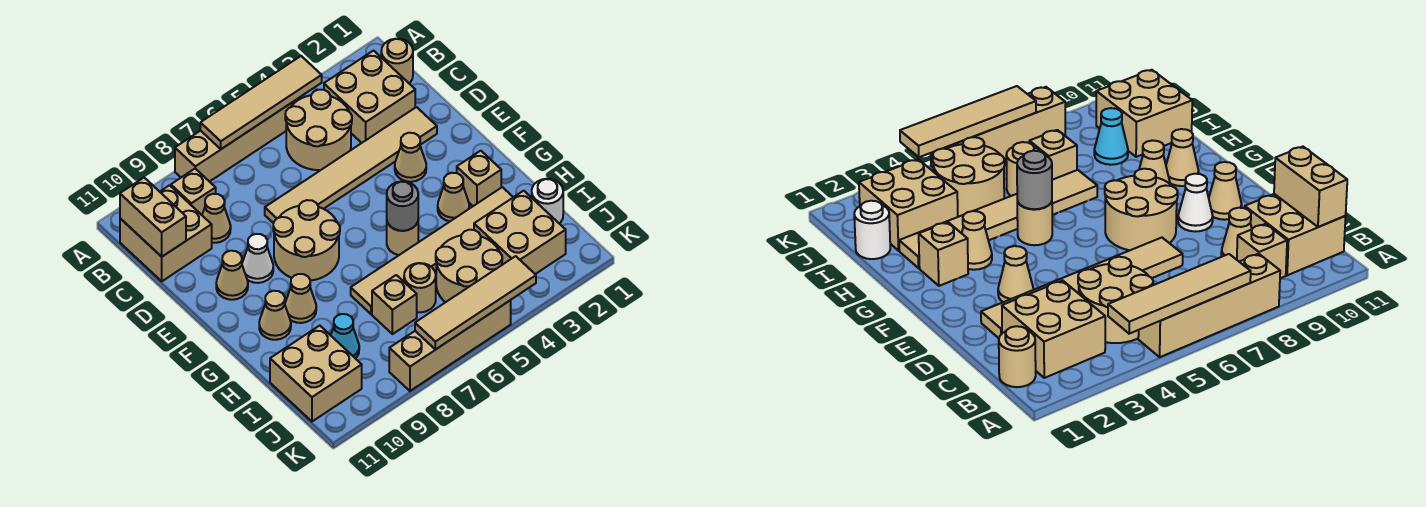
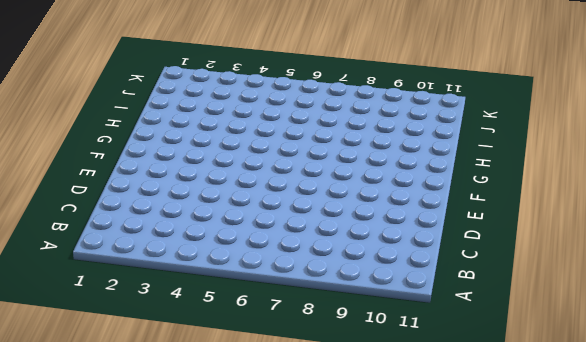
none -> tan brick A5:A8 level 1
none -> tan round brick B1 level 1
none -> tan brick B2:C3 level 1
none -> tan round brick B4:C5 level 1

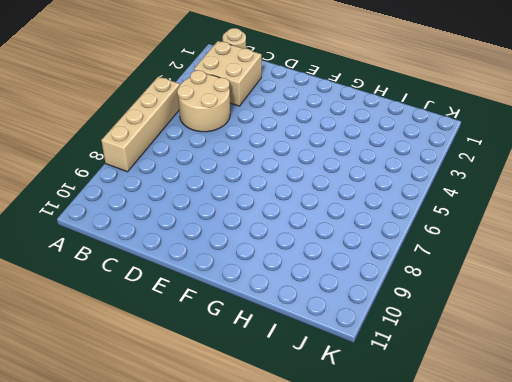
none -> tan brick B9 level 1
none -> tan brick B10:C11 level 1
none -> tan cone C9 level 1
none -> tan tile D2:D7 level 1

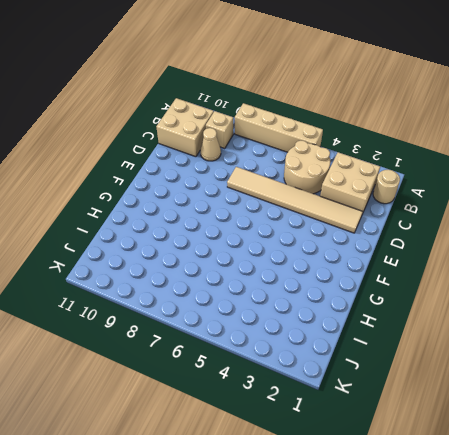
none -> tan cone E3 level 1
none -> tan round brick E7:F8 level 1
none -> white cone E9 level 1
none -> tan cone E10 level 1

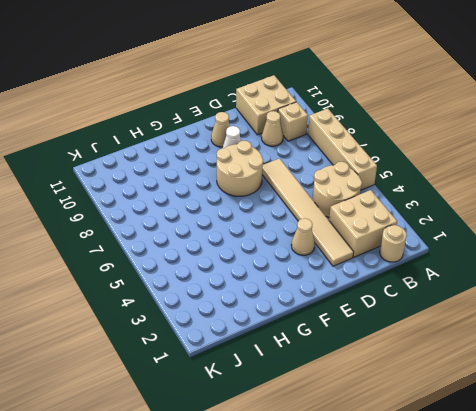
none -> tan brick G2 level 1
none -> tan cone G3 level 1
none -> tan round brick G5 level 1
none -> tan cone G9 level 1

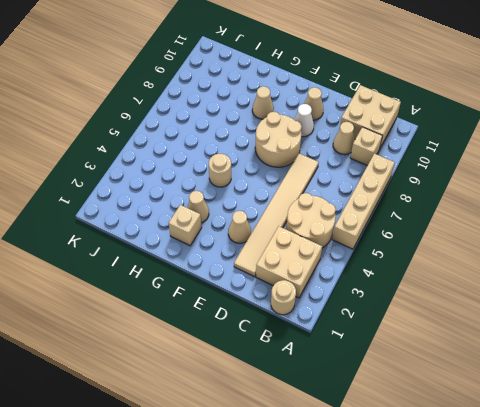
none -> tan cone G10 level 1
none -> tan tile H2:H7 level 1
none -> white round brick I1 level 1
none -> tan brick I2:J3 level 1

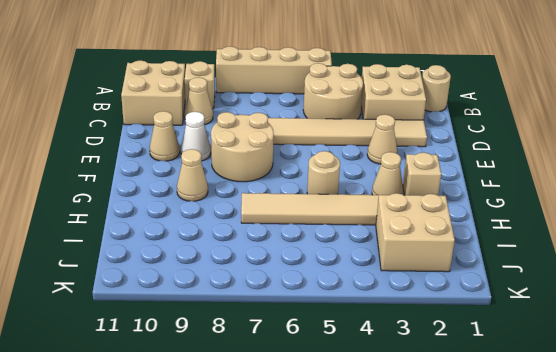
none -> tan cone G10 level 1
none -> white round brick I1 level 1
none -> tan round brick I4:J5 level 1
none -> tan round brick I6 level 1

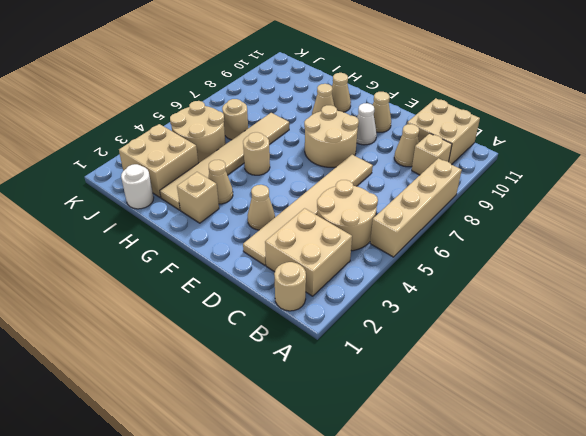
none -> tan brick I7 level 1
none -> cyan cone I9 level 1
none -> tan brick I10:J11 level 1
none -> tan brick K5:K8 level 1

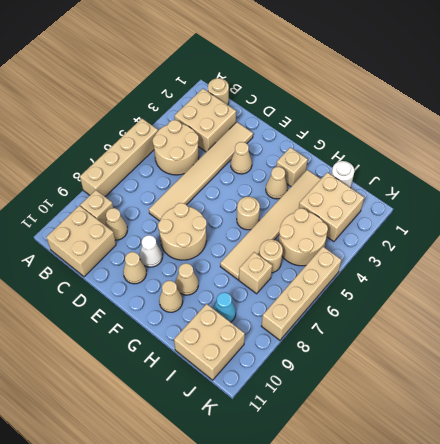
none -> tan tile A4:A7 level 2
none -> tan brick B11:C11 level 2
none -> grey round brick G5 level 2
none -> tan tile K4:K7 level 2

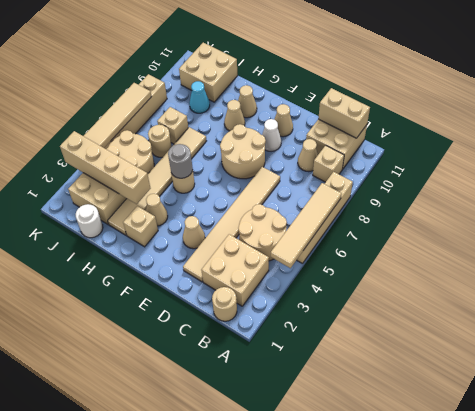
tan brick H3:K3 level 2 -> none

